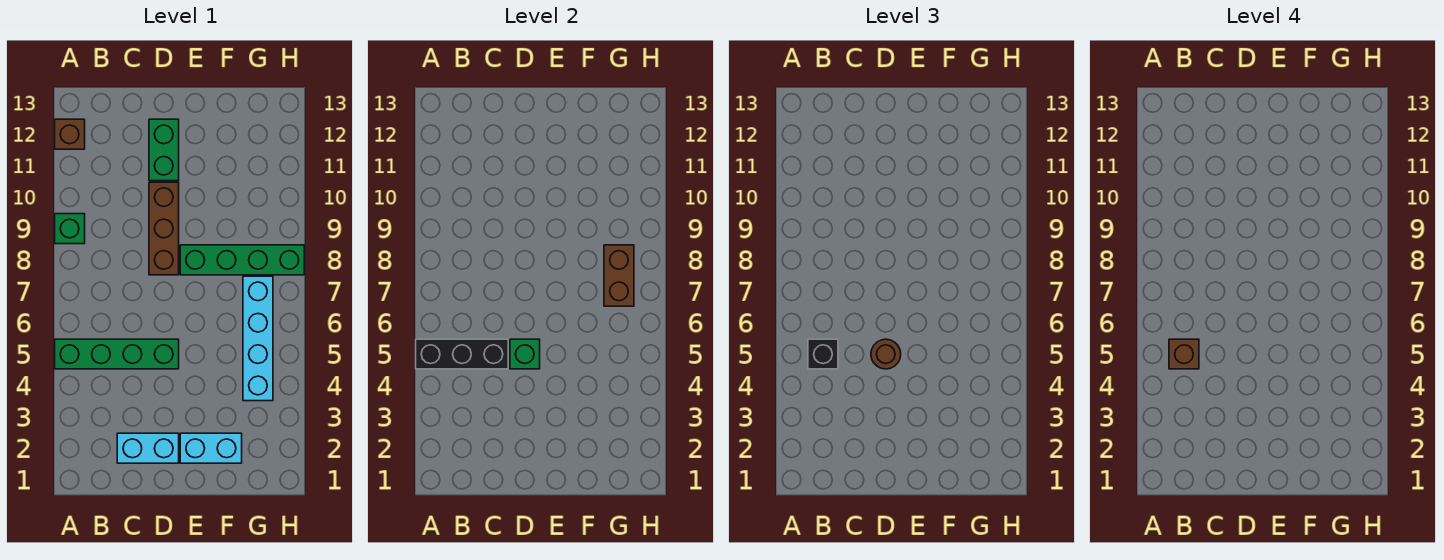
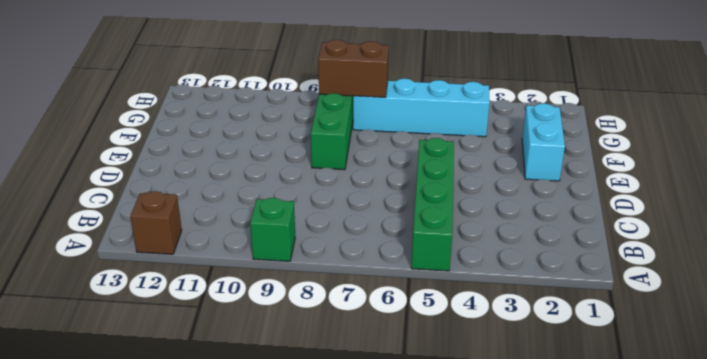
none -> cyan brick C2:D2 level 1
none -> brown brick D8:D10 level 1
none -> green brick D11:D12 level 1

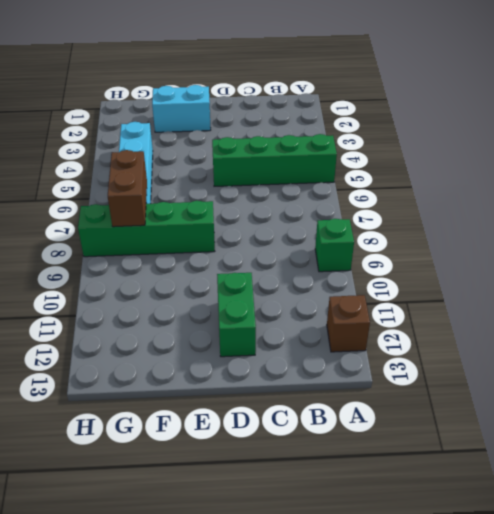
none -> cyan brick C2:D2 level 1
none -> brown brick D8:D10 level 1
none -> black brick A5:C5 level 2

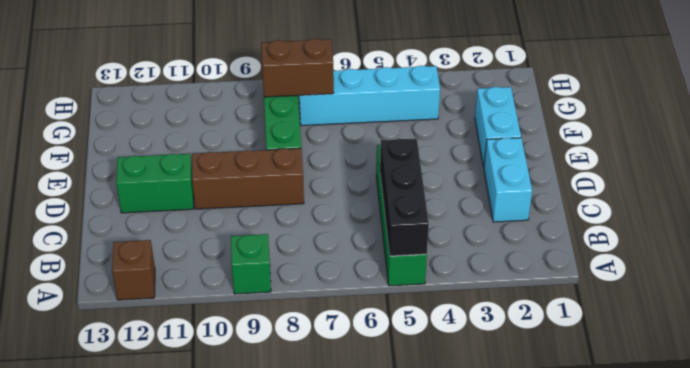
none -> green brick D5 level 2
none -> black brick B5 level 3
none -> brown round brick D5 level 3

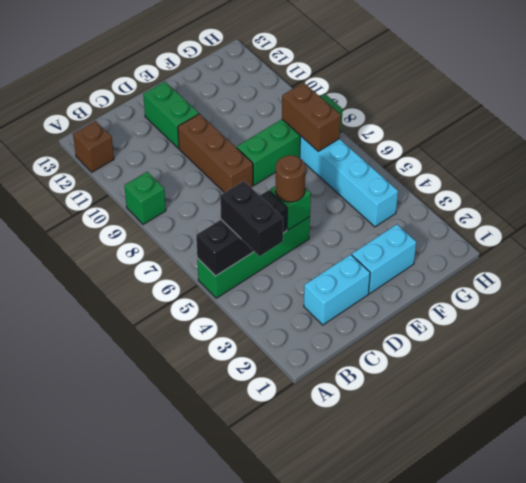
black brick B4:B5 level 3 -> black brick B5 level 3
none -> brown brick B5 level 4

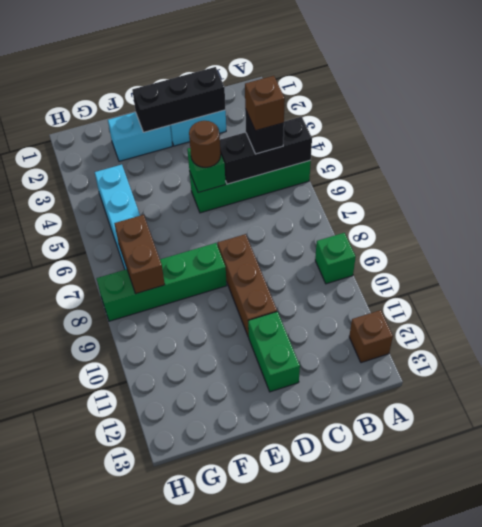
black brick C2:E2 level 2 -> none

